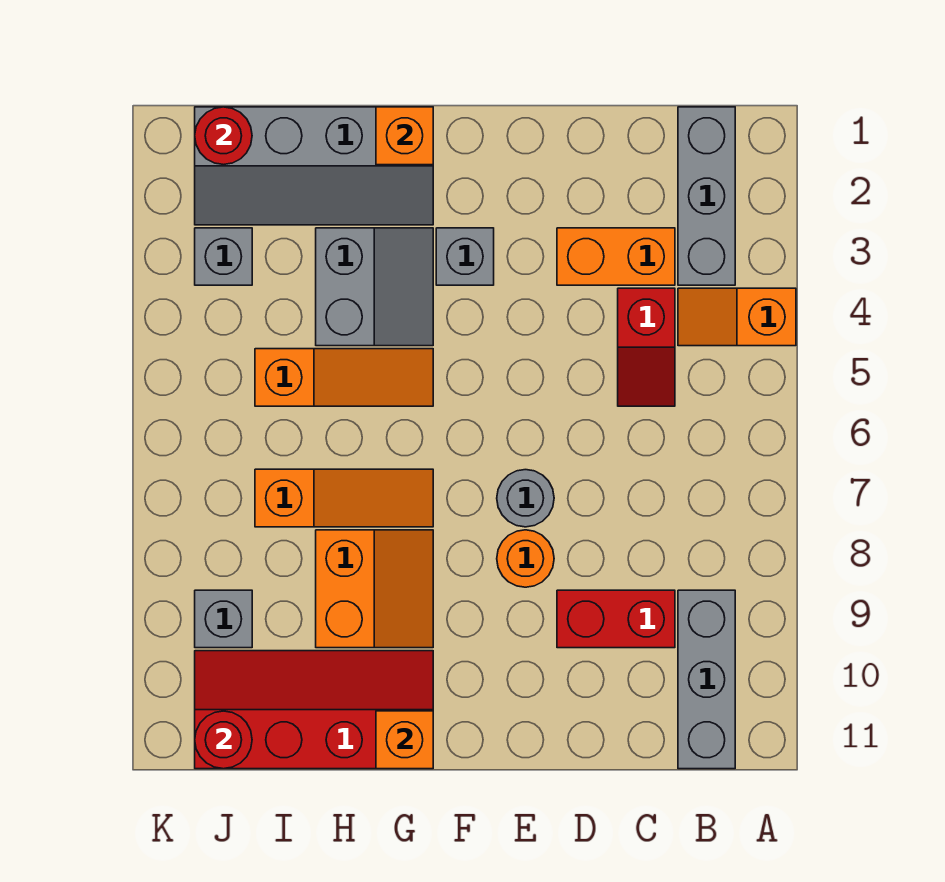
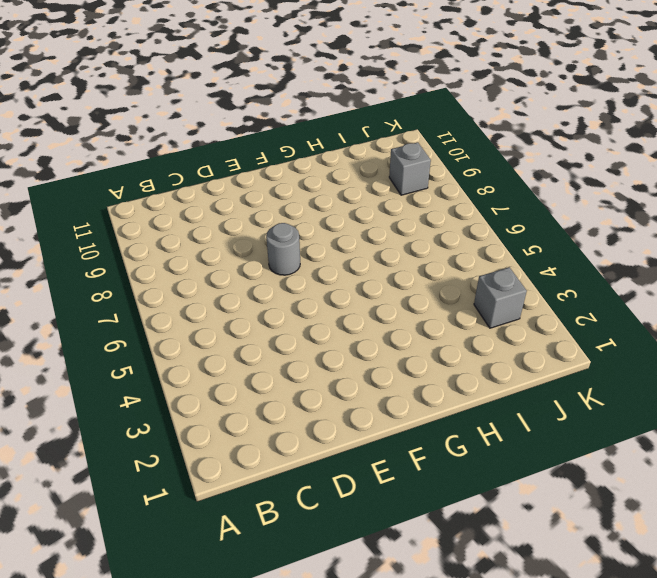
none -> orange slope A4:B4 level 1 top A
none -> grey brick B1:B3 level 1
none -> grey brick B9:B11 level 1

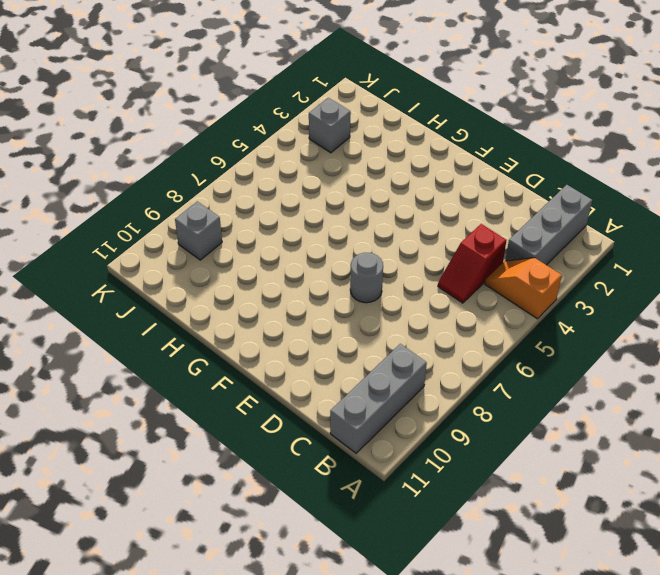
none -> orange brick C3:D3 level 1
none -> red brick C9:D9 level 1
none -> orange round brick E8 level 1

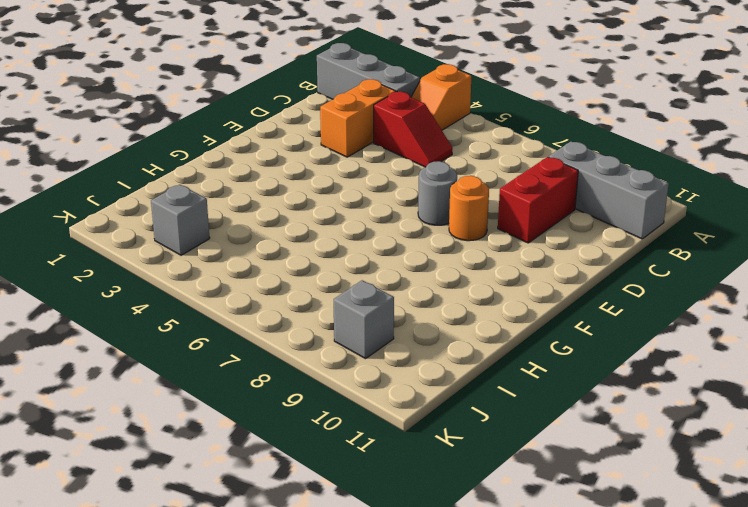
none -> grey brick F3 level 1
none -> grey slope G1:J2 level 1 top 1
none -> grey slope G3:H4 level 1 top H

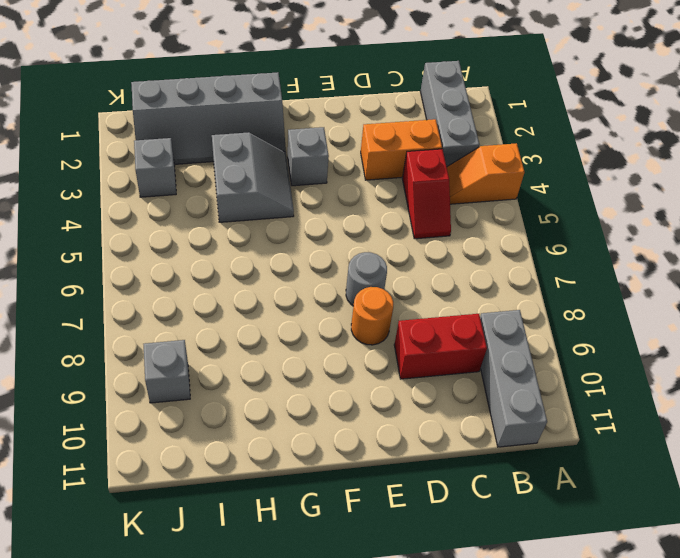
none -> orange slope G5:I5 level 1 top I
none -> orange slope G7:I7 level 1 top I
none -> orange slope G8:H9 level 1 top H

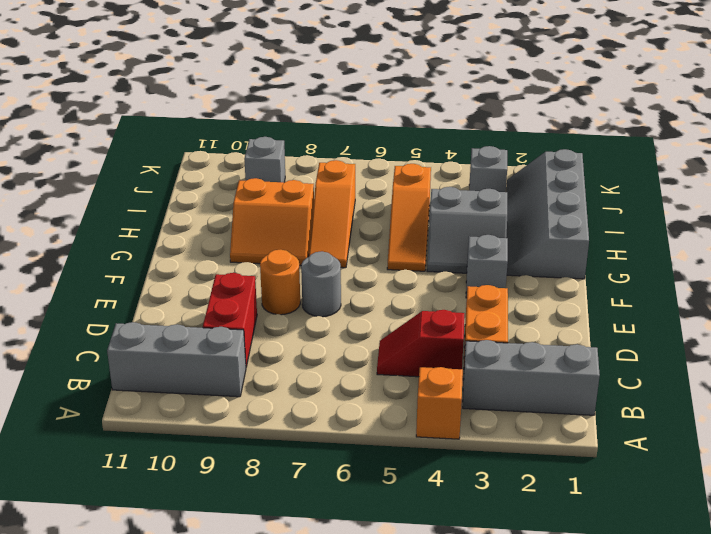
none -> red slope G10:J11 level 1 top 11
none -> orange brick G1 level 2
none -> orange brick G11 level 2

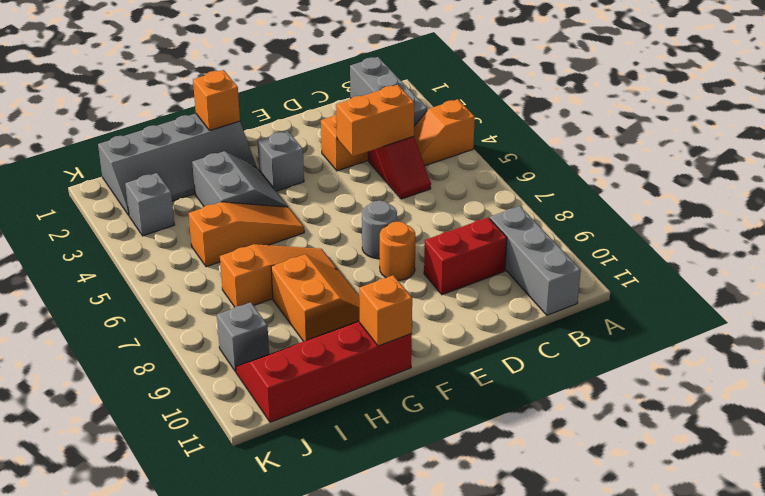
orange brick C4:D4 level 2 -> none
none -> red round brick J1 level 2
none -> red round brick J11 level 2

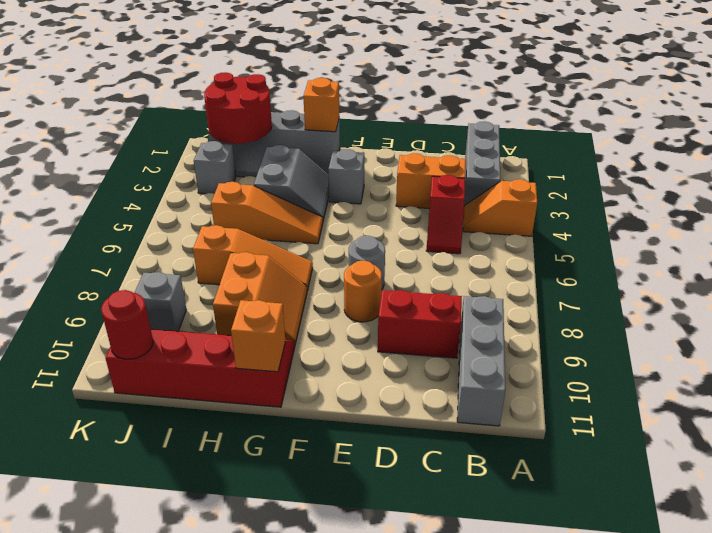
red round brick I1:J2 level 2 -> red round brick J1 level 2

